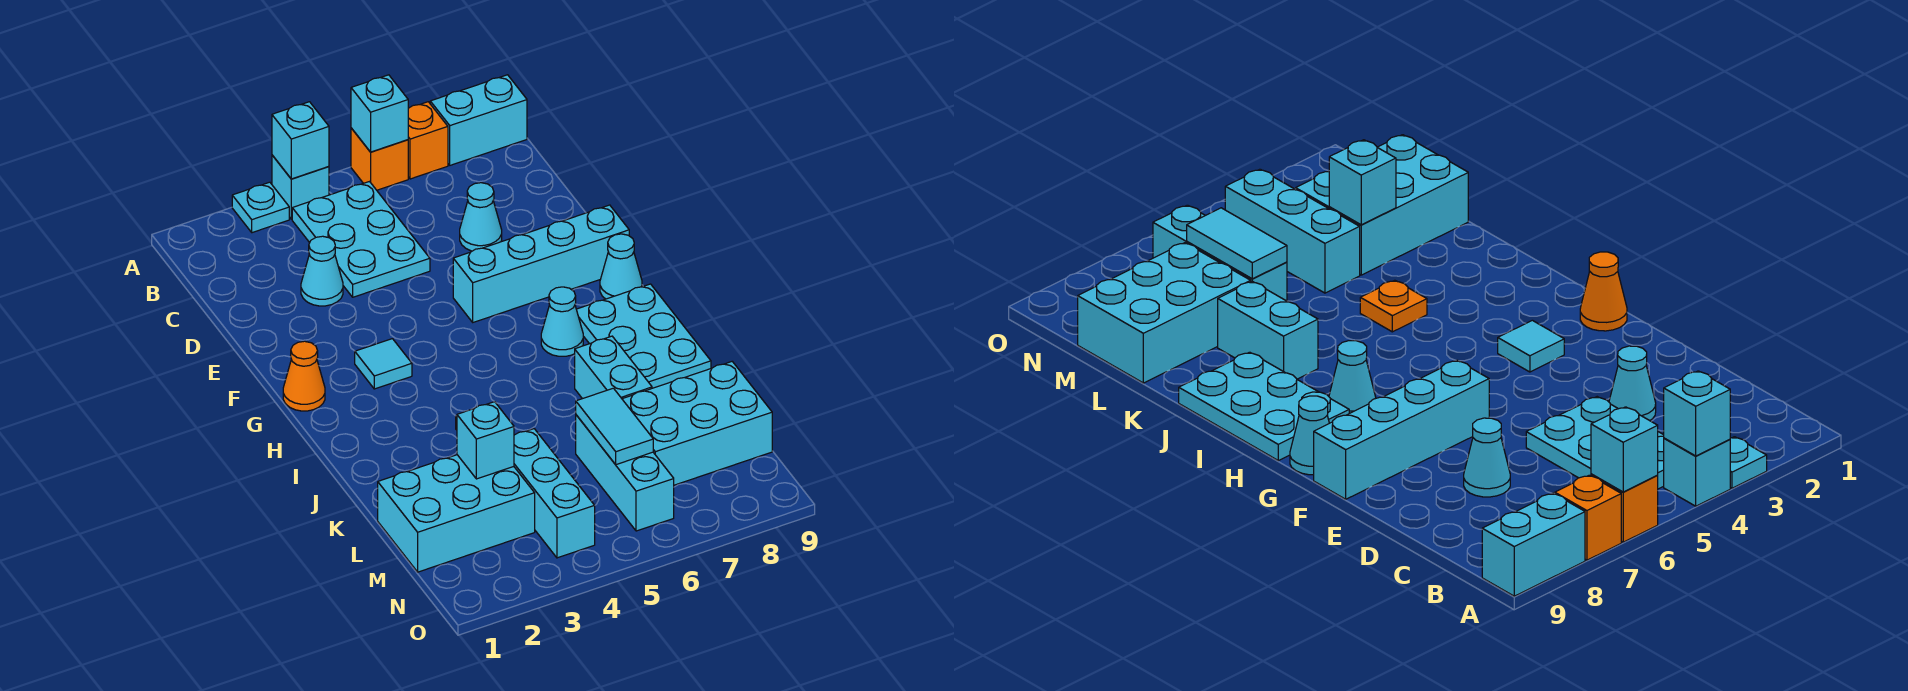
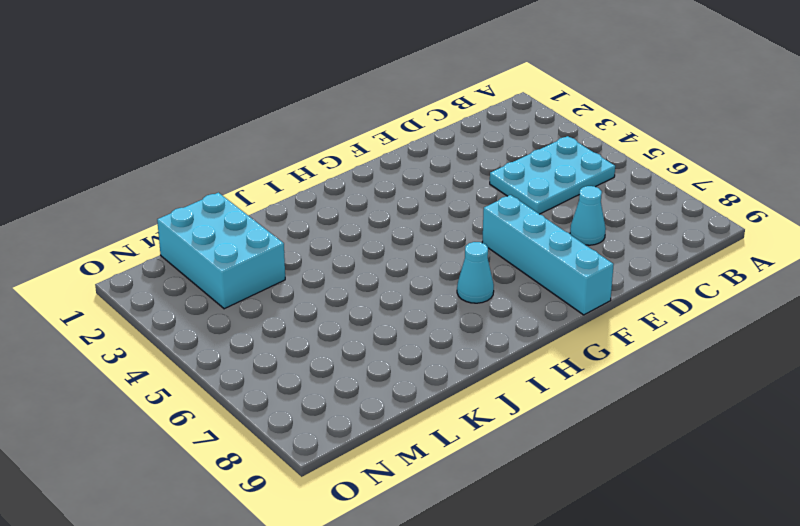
none -> cyan plate A3 level 1
none -> cyan brick A4 level 1
none -> orange brick A6 level 1

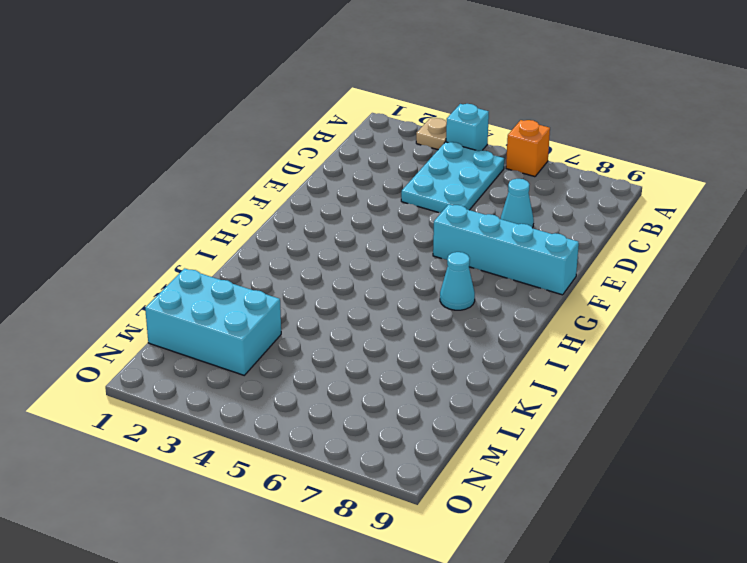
tan plate A3 level 1 -> cyan plate A3 level 1
none -> orange brick A7 level 1
none -> cyan brick A8:A9 level 1
none -> cyan cone D3 level 1

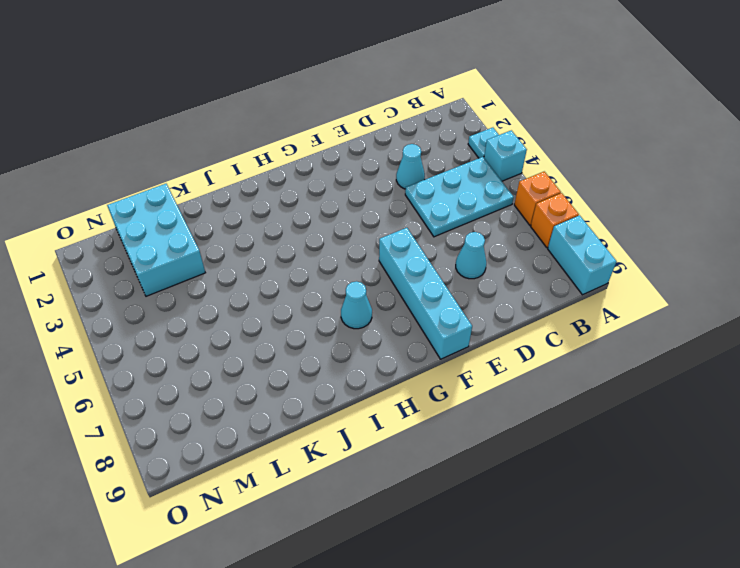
none -> orange cone G1 level 1
none -> cyan tile G3 level 1
none -> cyan cone G9 level 1

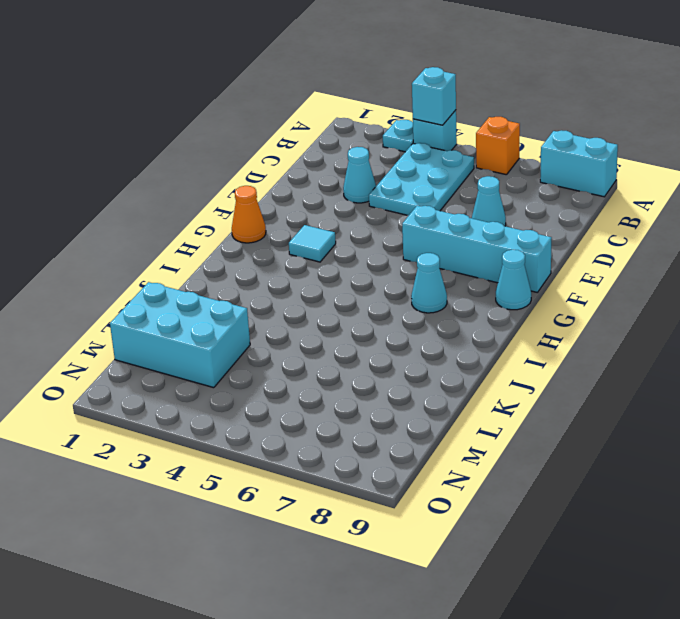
none -> orange brick A7 level 1
none -> cyan plate H8:J9 level 1
none -> orange plate J4 level 1

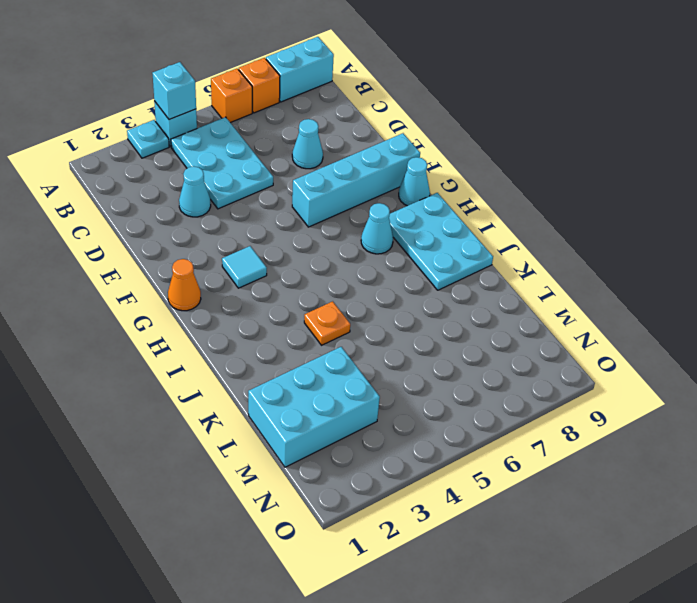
none -> cyan brick J7:K7 level 1
none -> cyan brick L4:N4 level 1
none -> cyan brick L6:N6 level 1

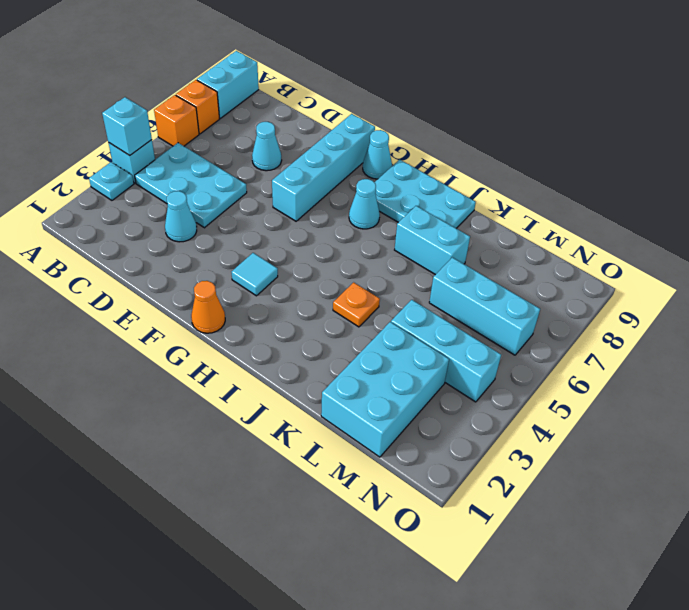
none -> cyan brick L7:M9 level 1
none -> cyan brick A6 level 2
none -> cyan brick L3 level 2

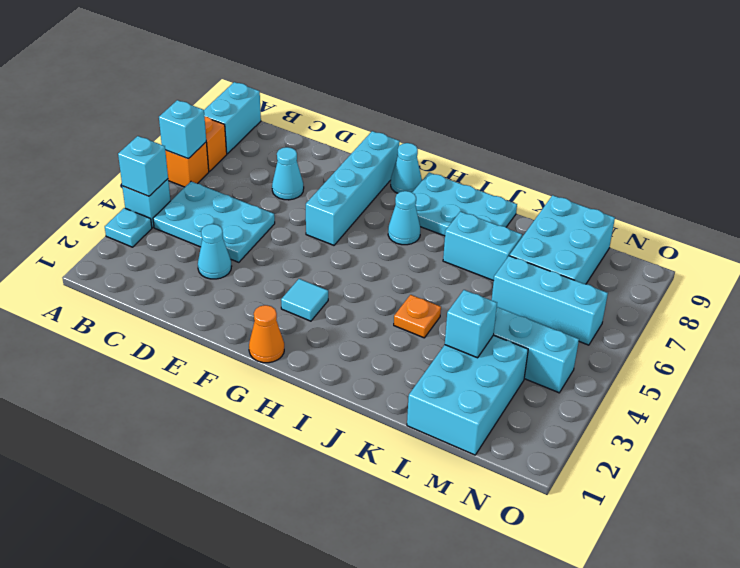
none -> cyan tile L6:M6 level 2

